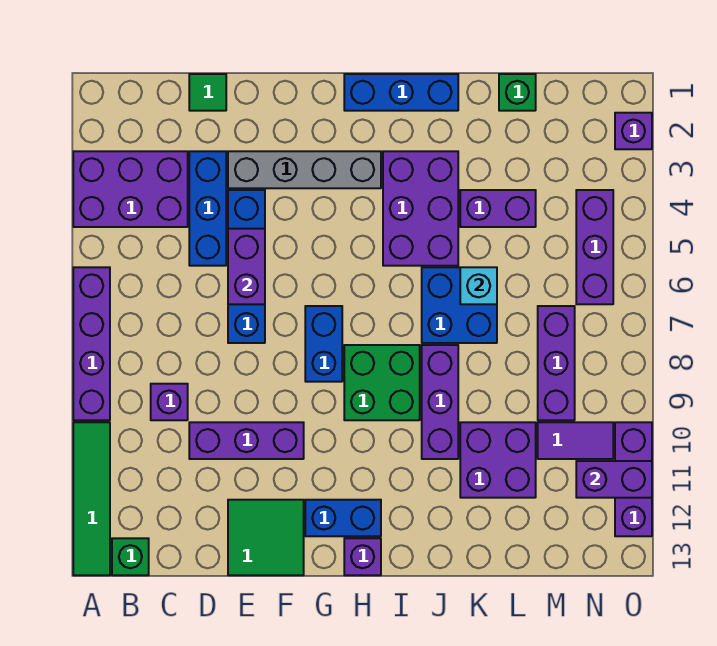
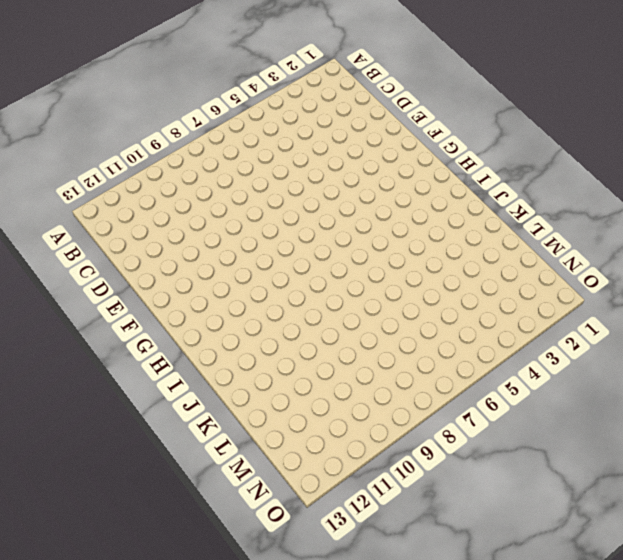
none -> purple brick A3:C4 level 1
none -> purple brick A6:A9 level 1
none -> green tile A10:A13 level 1
none -> green brick B13 level 1

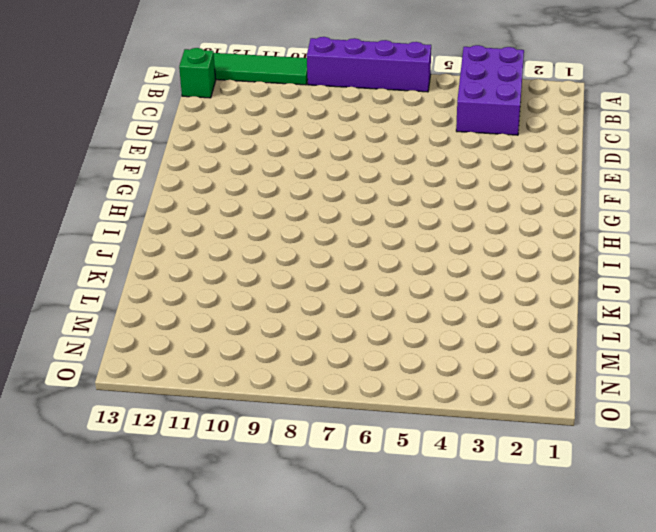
none -> purple brick C9 level 1
none -> green tile D1 level 1
none -> blue brick D3:D5 level 1
none -> purple brick D10:F10 level 1

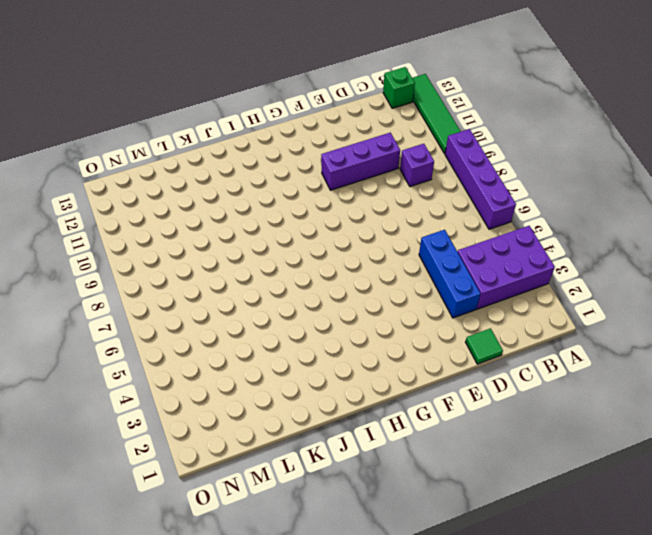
none -> grey brick E3:H3 level 1
none -> blue brick E4:E7 level 1
none -> green tile E12:F13 level 1
none -> blue brick G7:G8 level 1

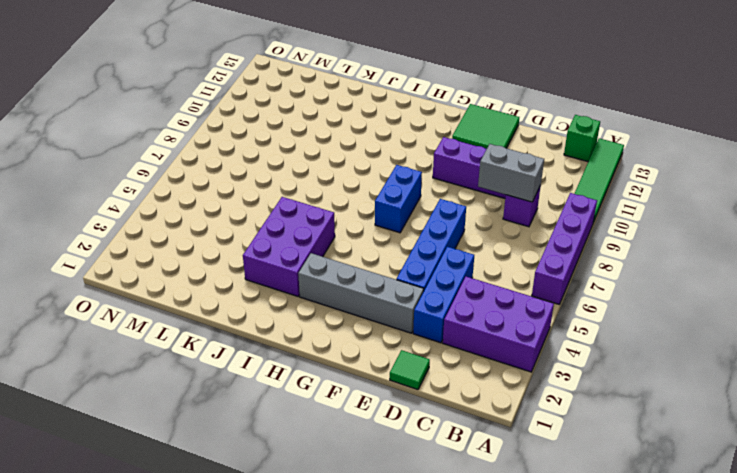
grey brick C9:D9 level 2 -> none
none -> blue brick G12:H12 level 1
none -> blue brick H1:J1 level 1
none -> green brick H8:I9 level 1
none -> purple brick H13 level 1

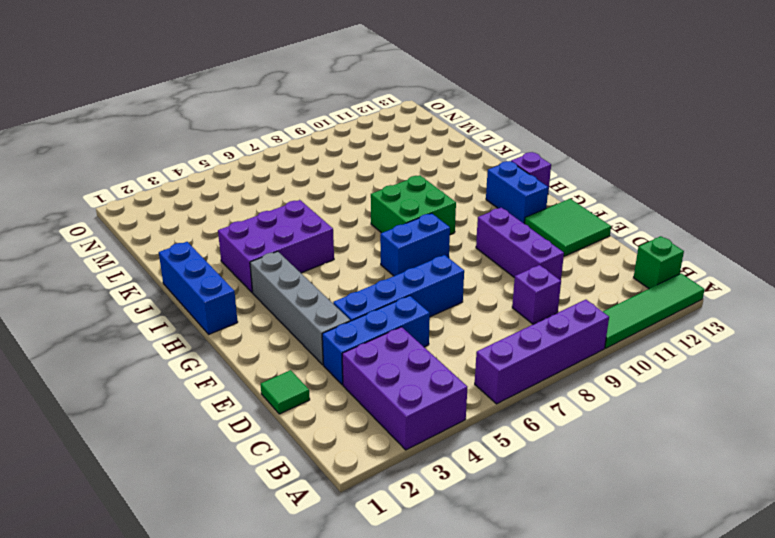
none -> blue brick J6:K7 level 1
none -> purple brick J8:J10 level 1
none -> purple brick K4:L4 level 1
none -> purple brick K10:L11 level 1

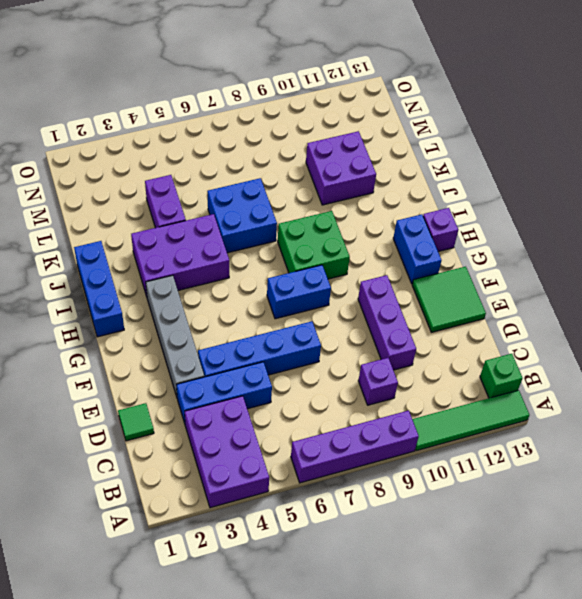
none -> purple brick J8:J10 level 1
none -> green brick L1 level 1
none -> purple brick M7:M9 level 1
none -> purple tile M10:N10 level 1

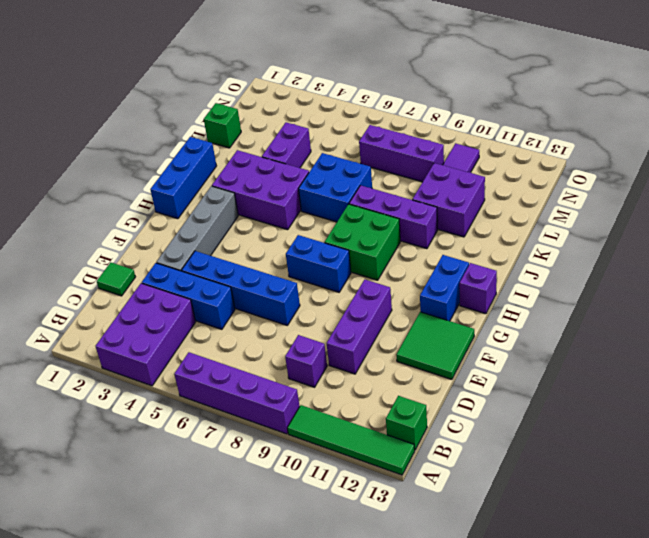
none -> purple brick N4:N6 level 1
none -> purple brick O2 level 1
none -> purple brick O10:O12 level 1
none -> purple brick E5:E6 level 2

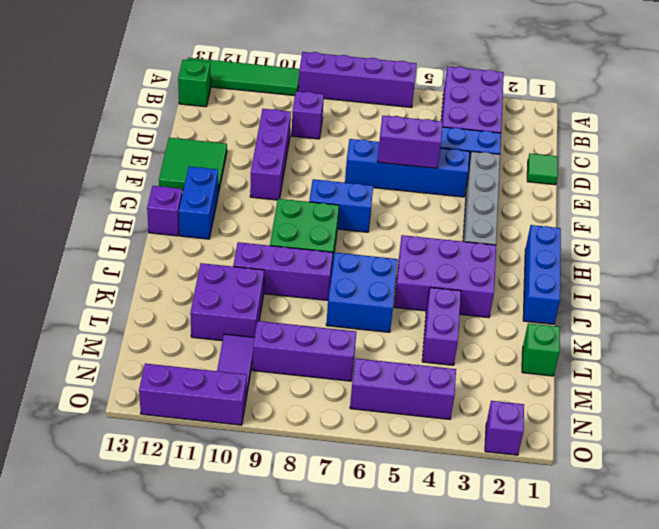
none -> cyan brick K6 level 2
none -> purple brick N11:O11 level 2

